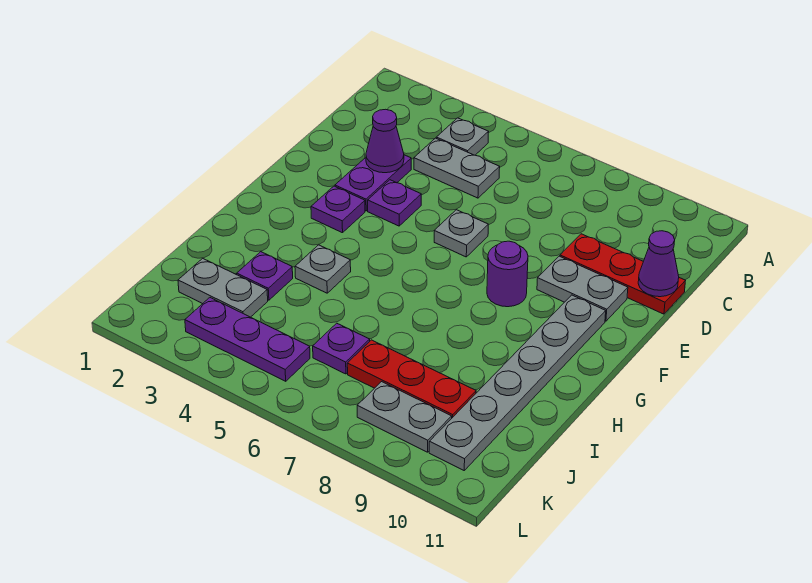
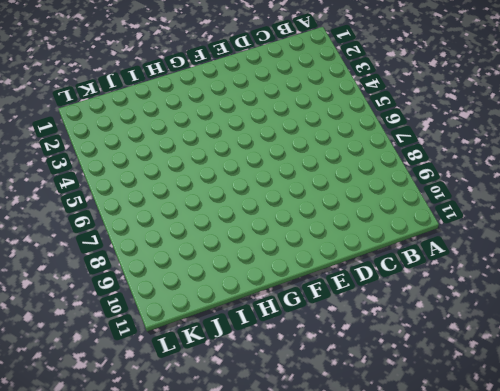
none -> grey plate B4 level 1
none -> grey plate C4:C5 level 1
none -> purple plate D3:E3 level 1

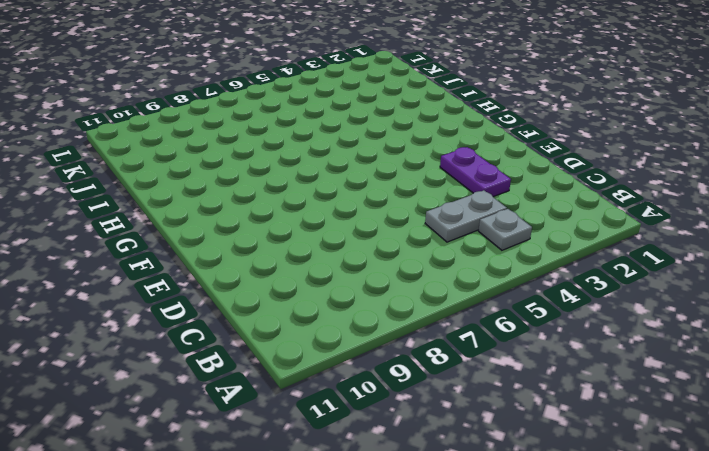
none -> red plate D9:D11 level 1
none -> purple plate E4 level 1
none -> grey plate E6 level 1

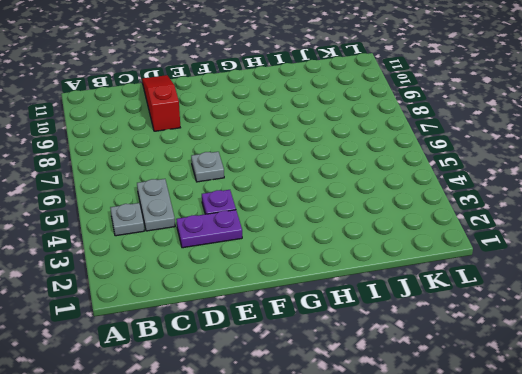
red slope D9:D11 level 1 top 9 -> red plate D9:D11 level 1
none -> grey plate E9:E10 level 1
none -> purple plate F3 level 1
none -> purple round brick F8 level 1

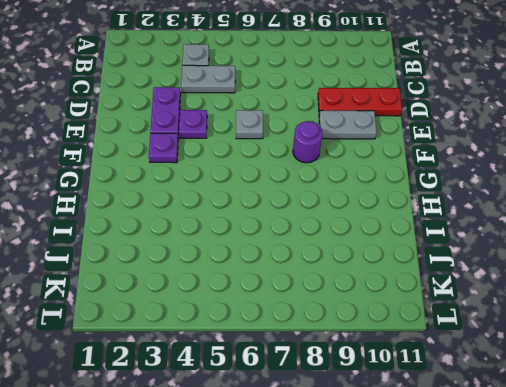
none -> grey plate F10:K10 level 1
none -> grey plate H4 level 1
none -> purple plate I3 level 1

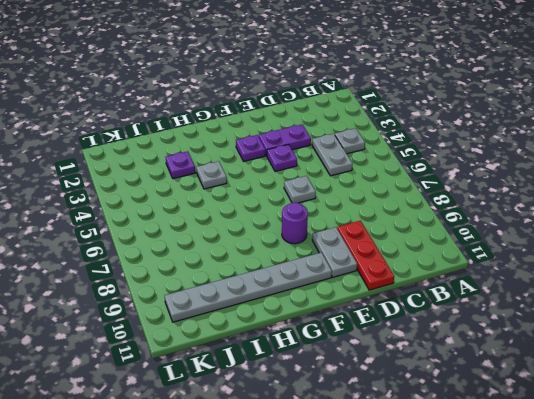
none -> grey plate J2:J3 level 1
none -> purple plate J6 level 1
none -> red plate J7:J9 level 1

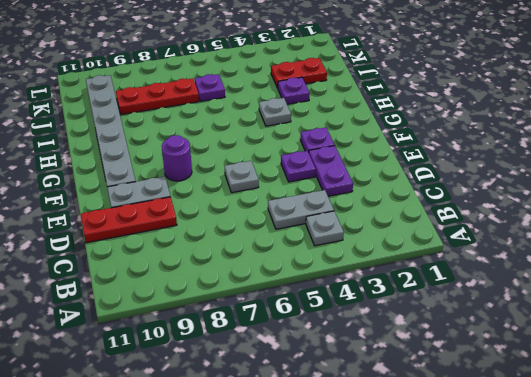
red plate J2:J3 level 1 -> grey plate J2:J3 level 1
none -> purple plate K3:K5 level 1
none -> grey plate K8:K9 level 1
none -> purple cone D3 level 2

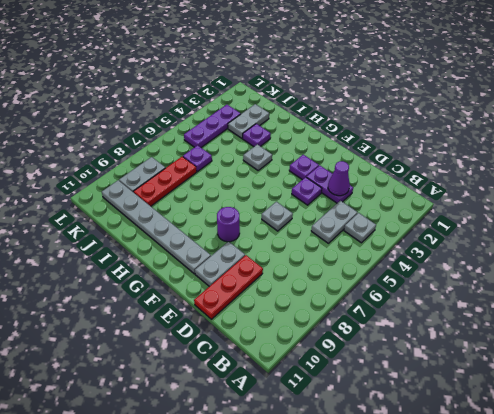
none -> purple cone D11 level 2

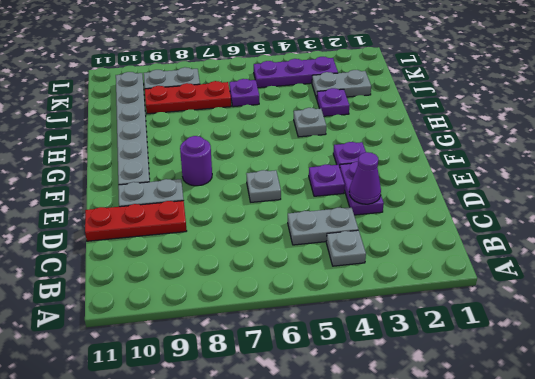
none -> purple cone D11 level 2

